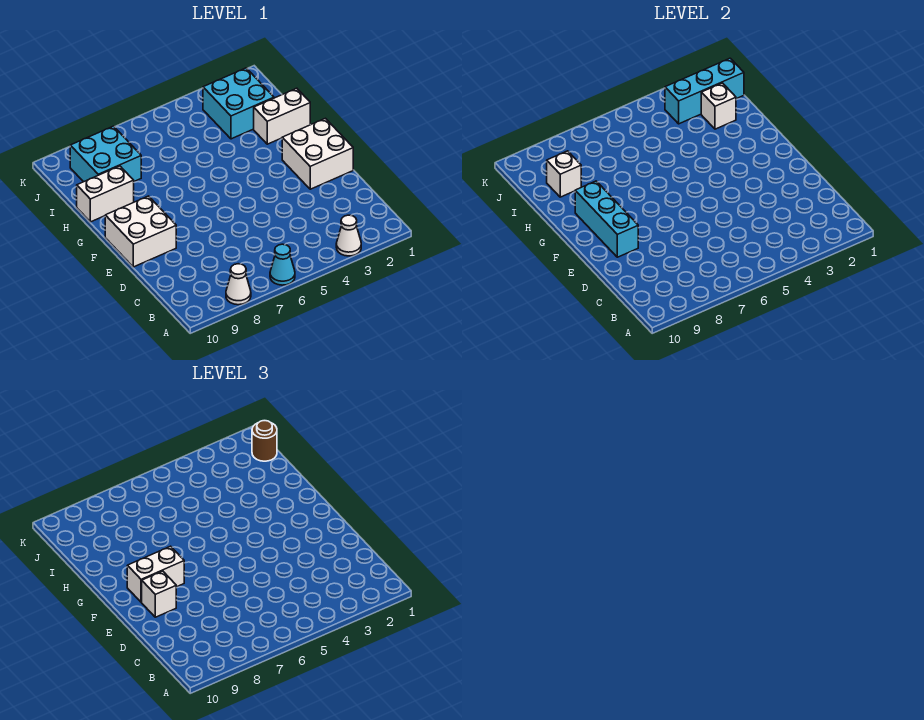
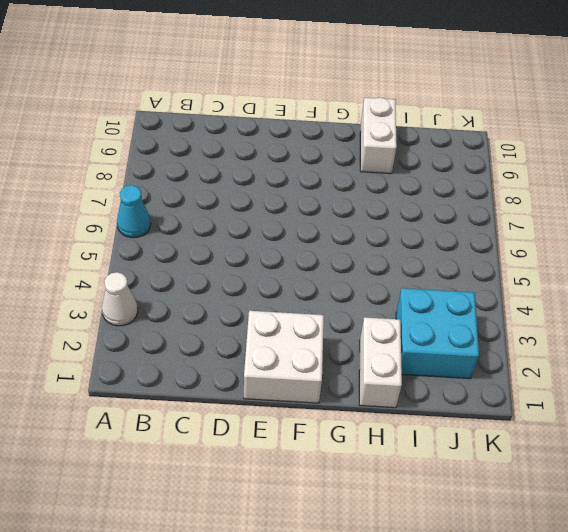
none -> white cone A8 level 1
none -> white brick E9:F10 level 1
none -> cyan brick I8:J9 level 1

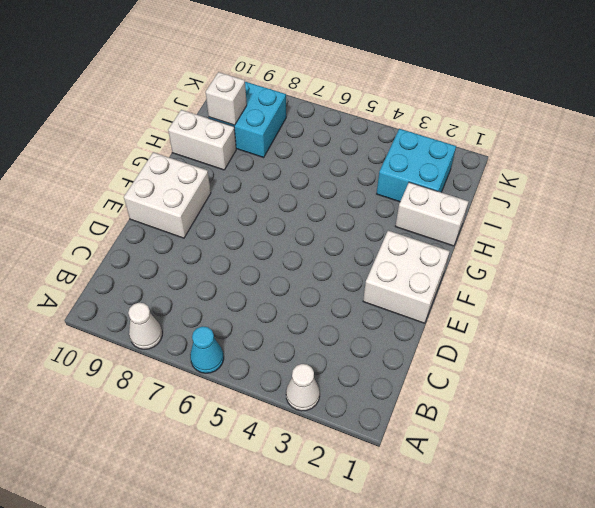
none -> cyan brick E9:G9 level 2
none -> white brick I2 level 2
none -> cyan brick J1:J3 level 2

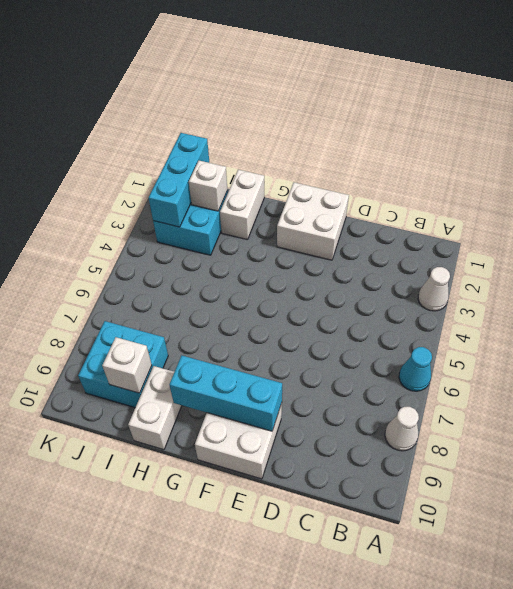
none -> white brick E9 level 3
none -> white brick F8:F9 level 3
none -> brown round brick J1 level 3

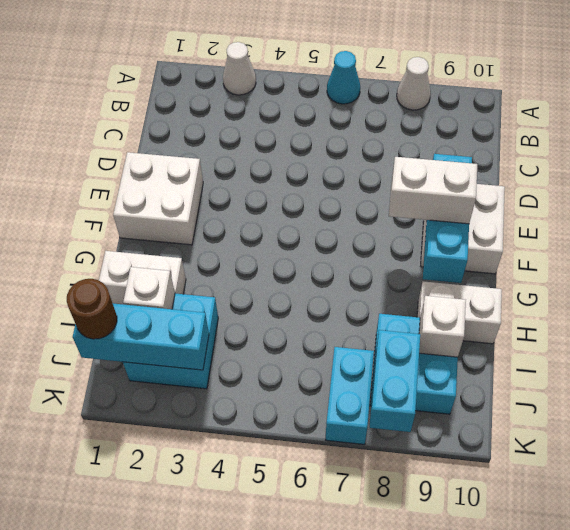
cyan brick J7:K7 level 1 -> none
cyan brick J8:K8 level 2 -> none
none -> white brick E9 level 3

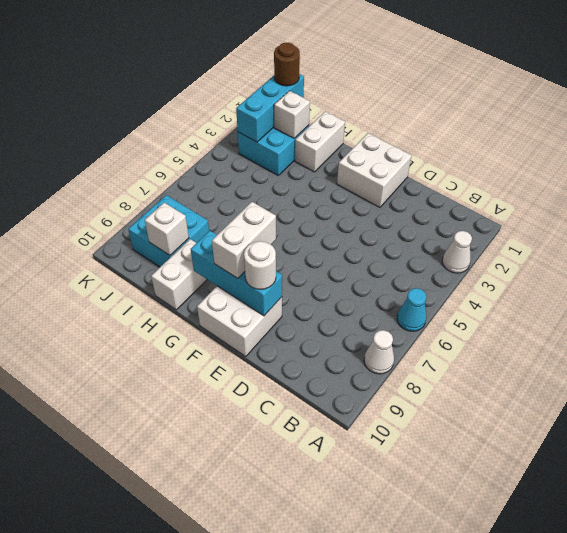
white round brick E9 level 3 -> white brick E9 level 3

